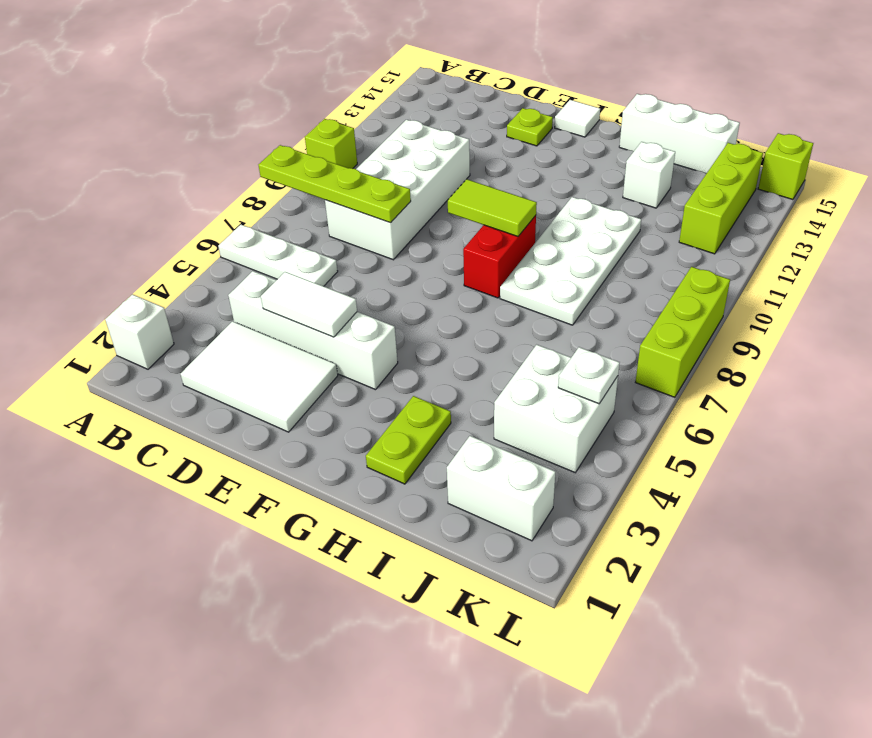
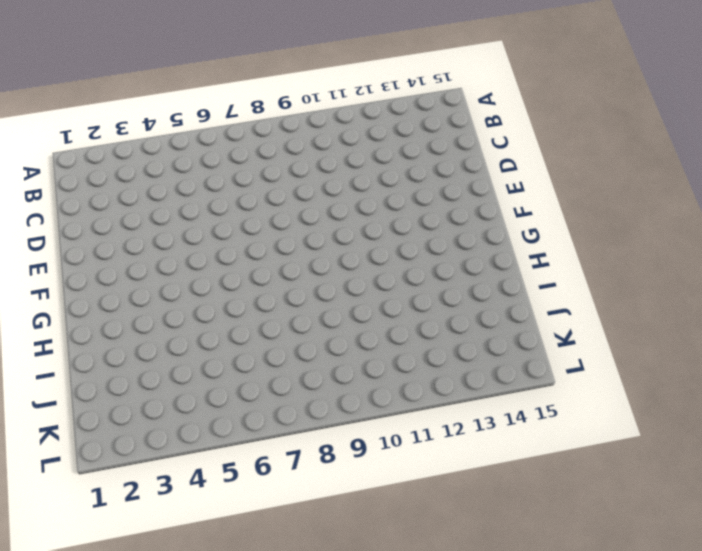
none -> white brick A2 level 1
none -> white plate A6:C6 level 1
none -> lime brick A10 level 1

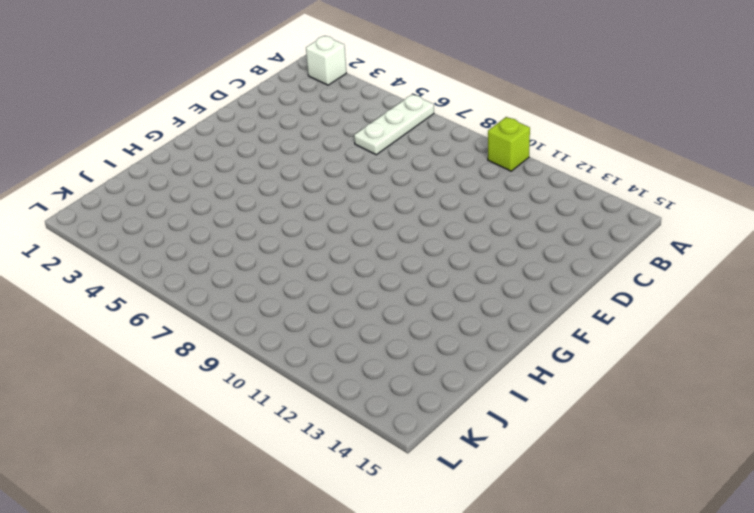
none -> white tile C2:E3 level 1
none -> white brick C4:F4 level 1
none -> white brick C8:D11 level 1

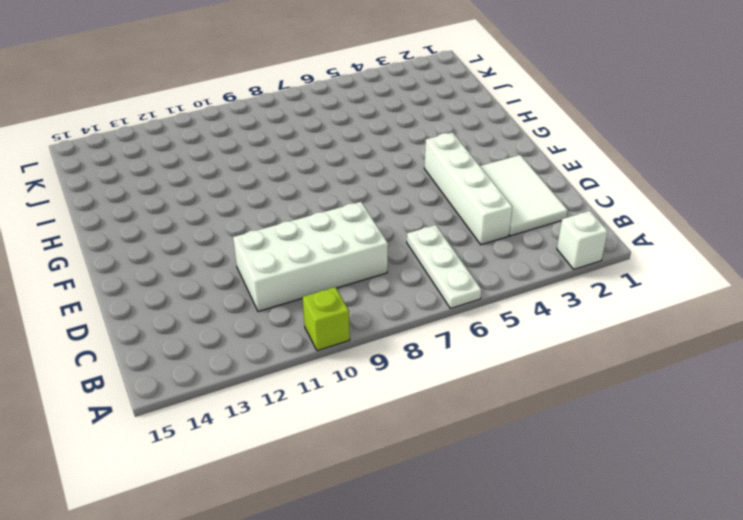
none -> lime plate E14 level 1
none -> white tile F15 level 1
none -> red brick G8:G9 level 1

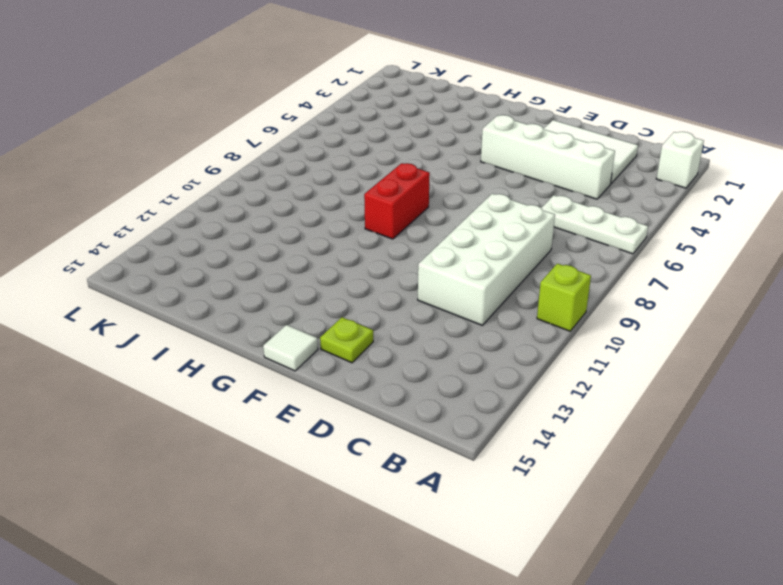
none -> lime plate H2:H3 level 1
none -> white plate H8:I11 level 1
none -> white brick H15:J15 level 1

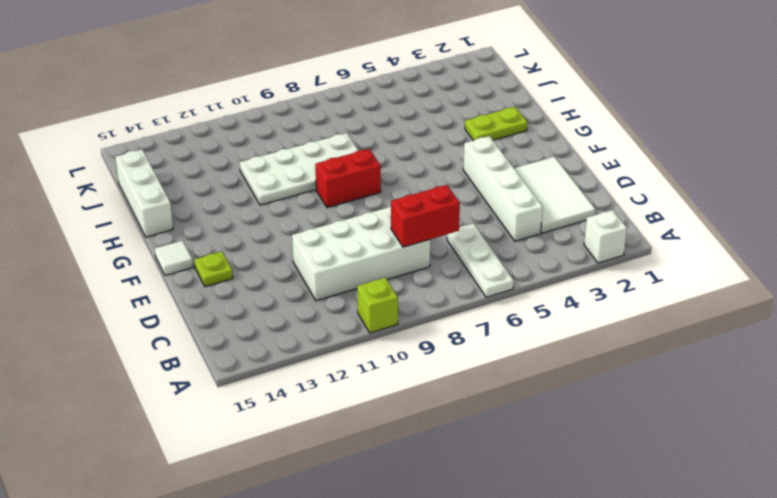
red brick C7:C8 level 2 -> lime plate A8:D8 level 2
none -> white brick I13 level 1
none -> white brick J2:K2 level 1
none -> white brick J4:K5 level 1

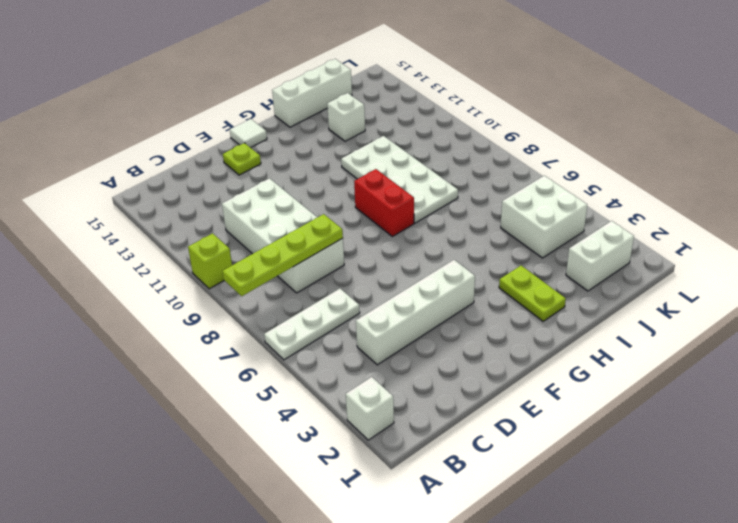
none -> white tile C2:E3 level 1
none -> lime brick K12:K14 level 1
none -> lime brick L7:L9 level 1

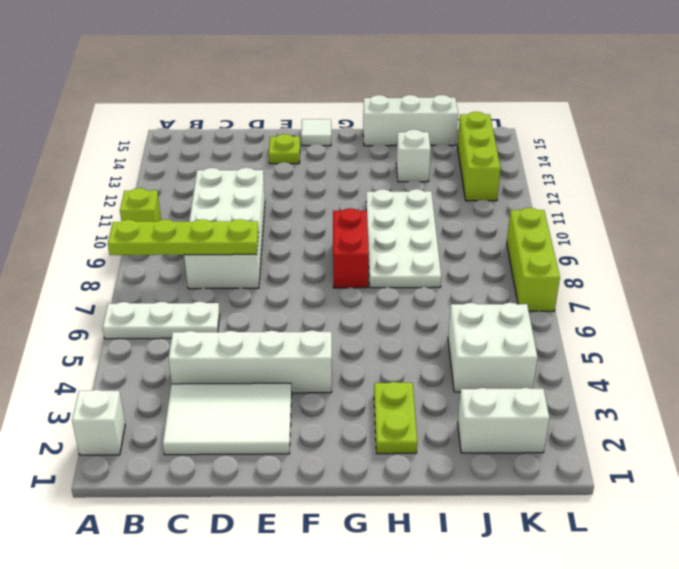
none -> lime brick L15 level 1
none -> white tile D4:E4 level 2
none -> lime tile F9:G9 level 2

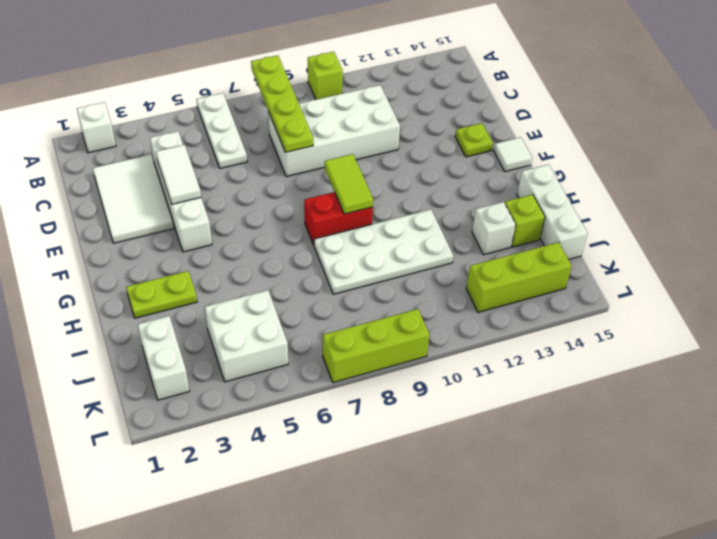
lime brick I14 level 1 -> lime brick L15 level 1
none -> white plate K5 level 2

